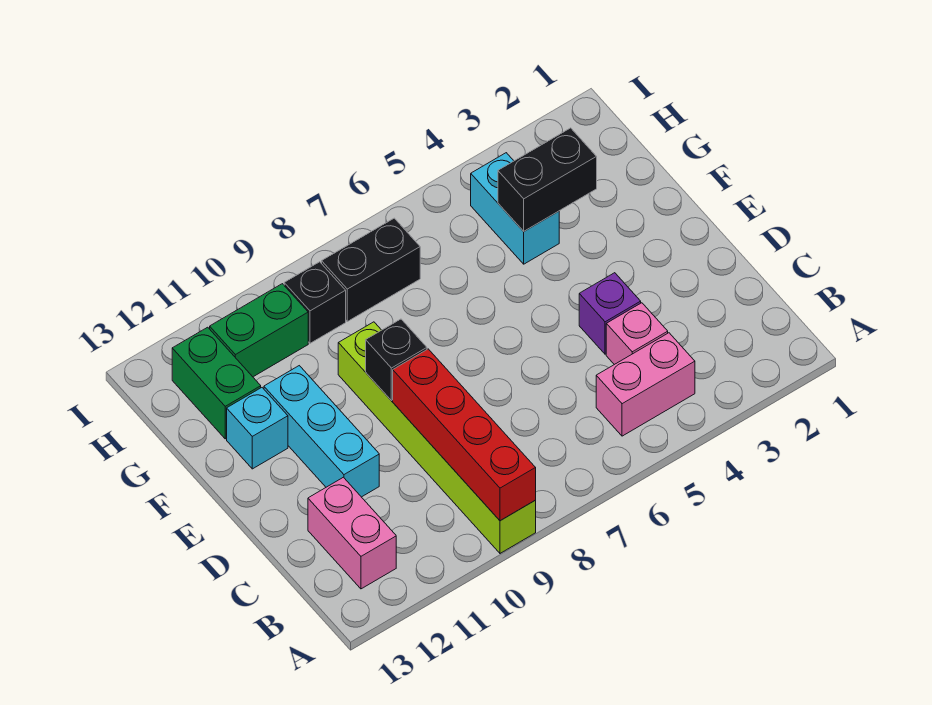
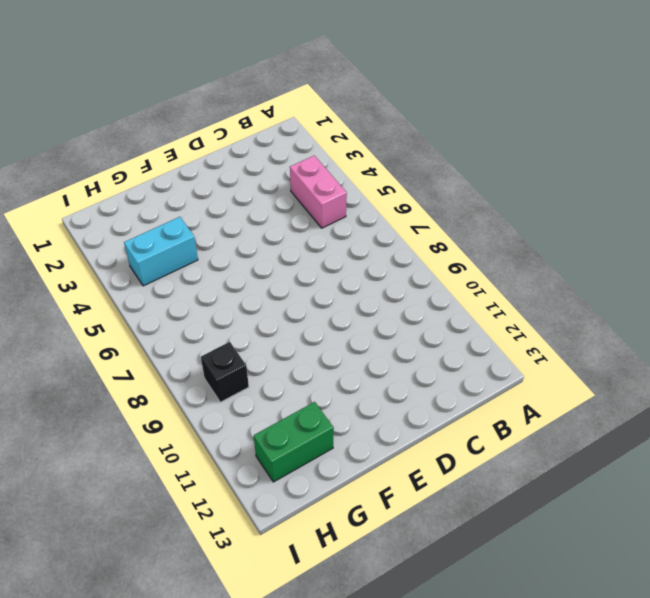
none -> lime brick A9:F9 level 1
none -> pink brick B12:C12 level 1
none -> pink brick C4 level 1

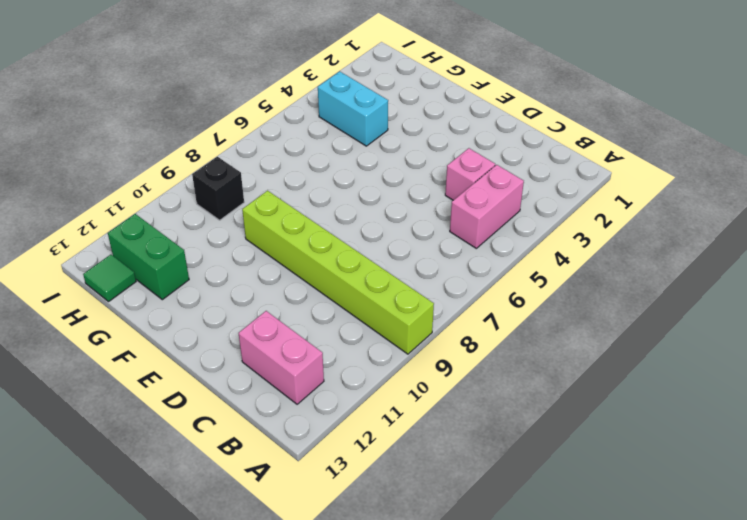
green tile H13 level 1 -> none
none -> purple brick D4 level 1
none -> cyan brick D11:F11 level 1
none -> cyan brick F12 level 1

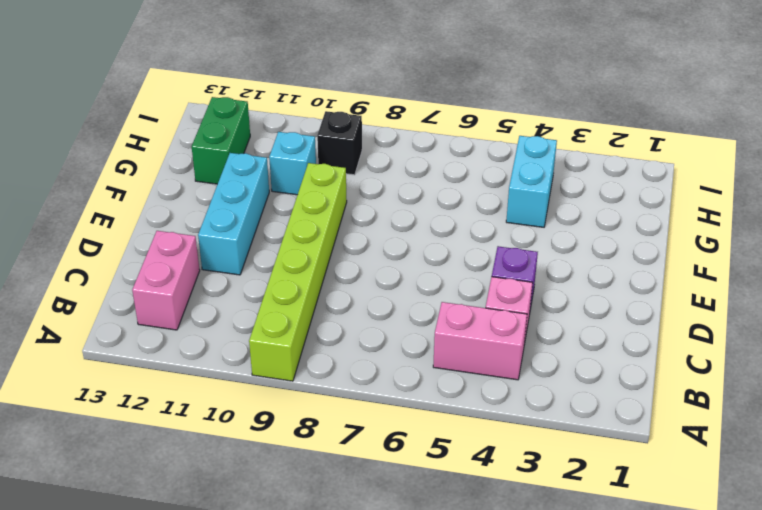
cyan brick G10 level 1 -> cyan brick F12 level 1
none -> black brick H7:H8 level 1
none -> green brick H10:H11 level 1
none -> red brick A9:D9 level 2

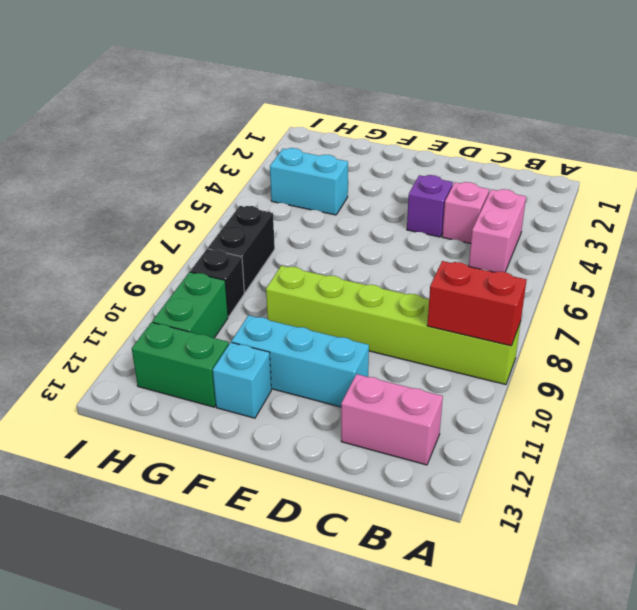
red brick A9:B9 level 2 -> red brick A9:D9 level 2
none -> black brick E9 level 2
none -> black brick G3:G4 level 2

